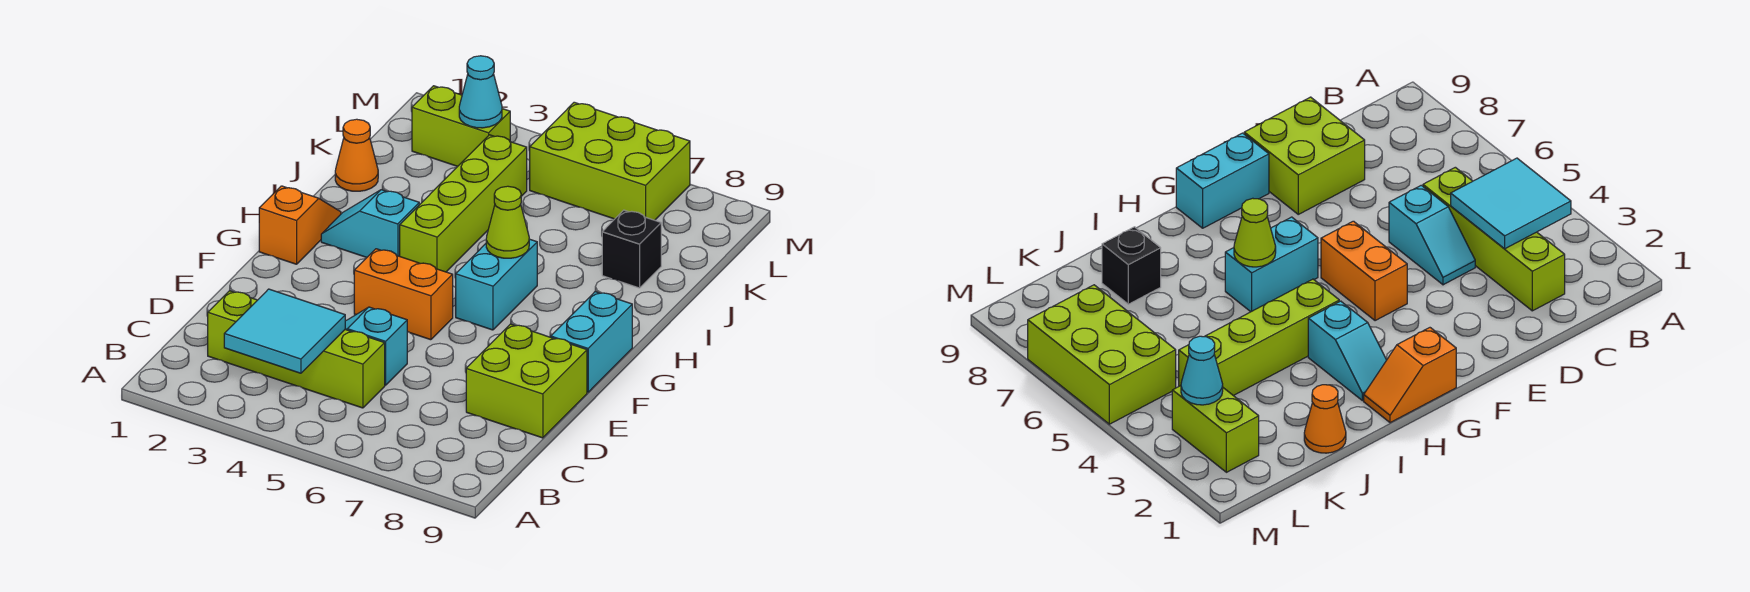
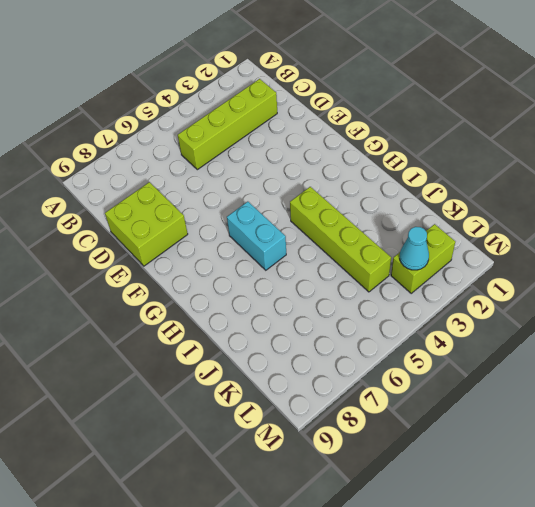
none -> cyan slope D4:D5 level 1 top 5
none -> orange brick F4:F5 level 1
none -> cyan brick F9:G9 level 1

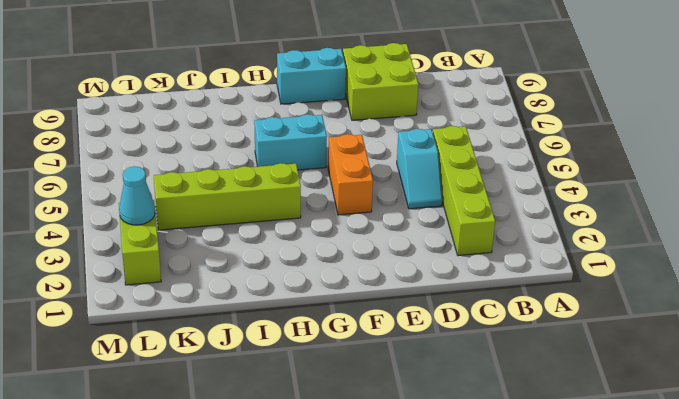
none -> orange slope G1:H1 level 1 top G
none -> cyan slope H2:H3 level 1 top 3
none -> orange cone J1 level 1

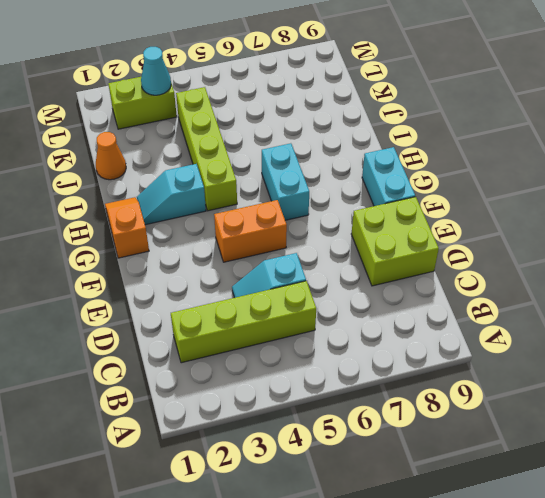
none -> black brick J8 level 1
none -> lime brick L5:M7 level 1
none -> cyan tile B3:C4 level 2

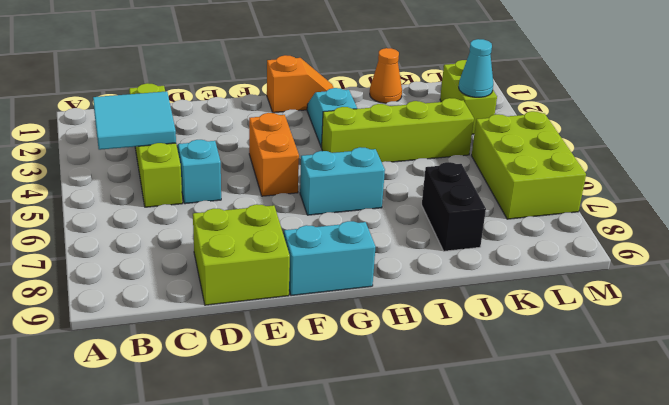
black brick J7:J8 level 1 -> black brick J8 level 1
none -> lime cone H6 level 2

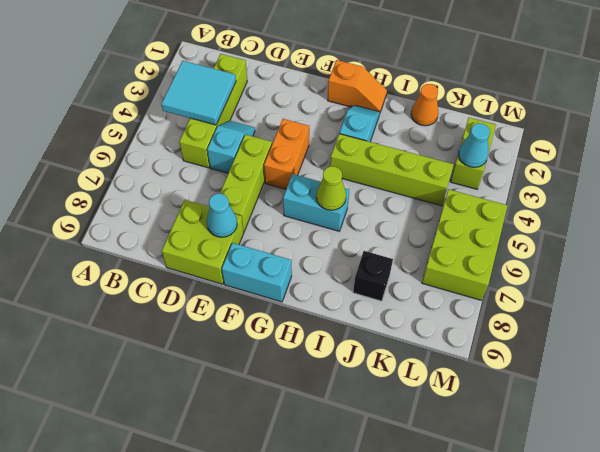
lime brick E5:E7 level 1 -> none
cyan cone E8 level 2 -> none

